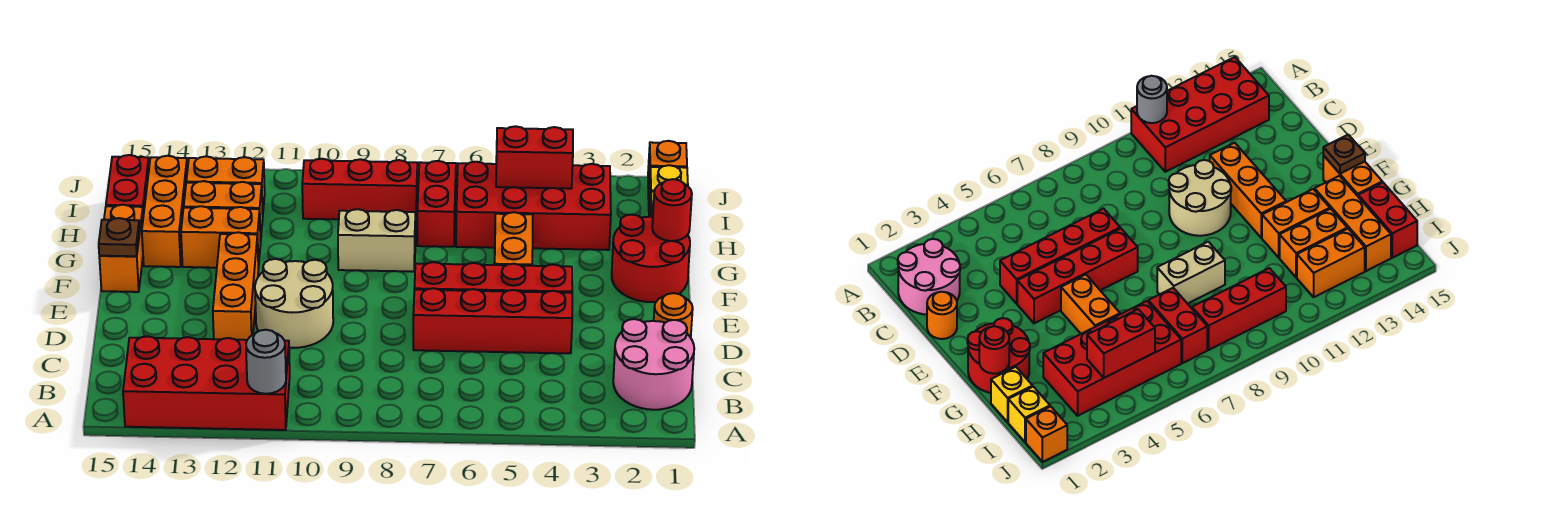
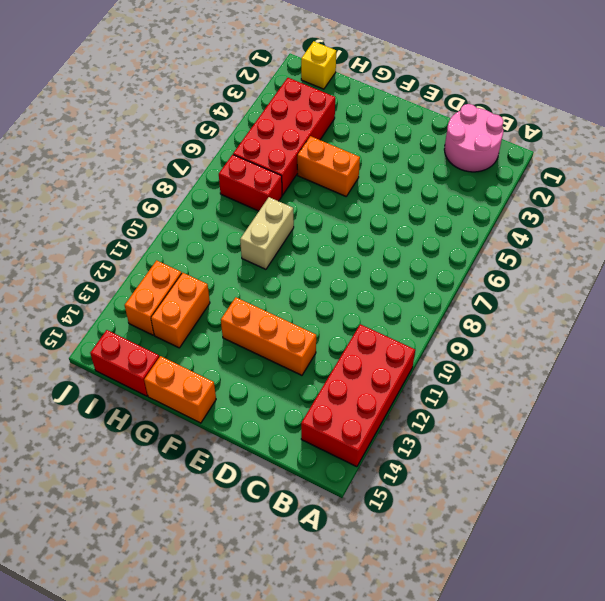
none -> orange round brick D1 level 1
none -> red brick D4:D7 level 1
none -> tan round brick D10:E11 level 1

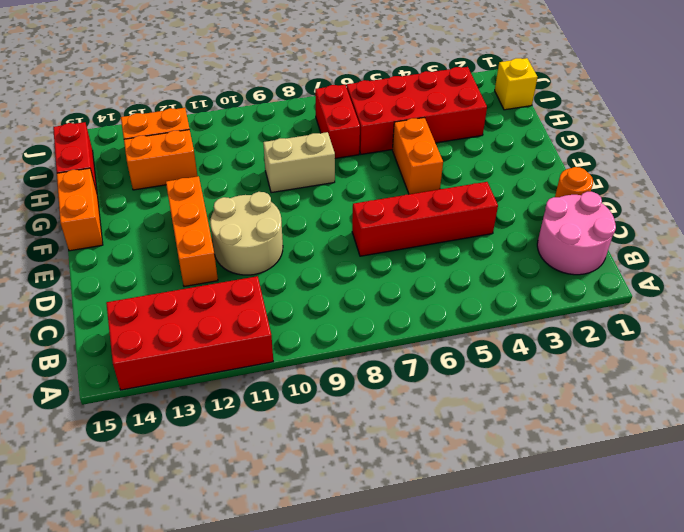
none -> red brick E4:E7 level 1
none -> red round brick F1:G2 level 1
none -> orange brick G12:G13 level 1

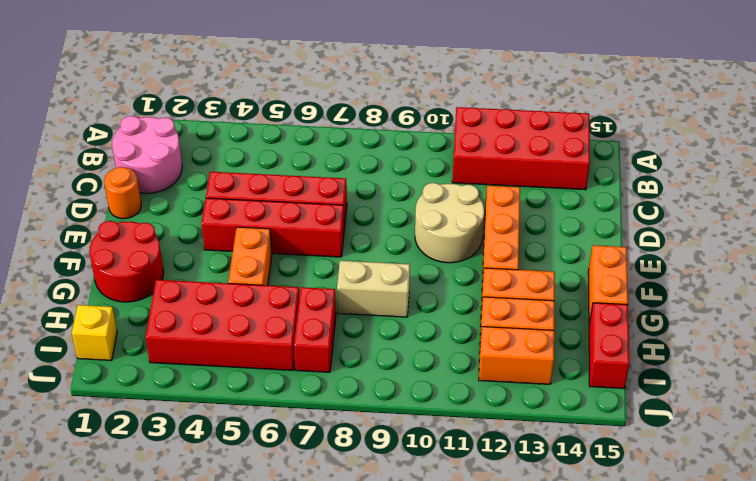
none -> orange brick G14:I14 level 1
none -> yellow brick H1 level 1
none -> red brick I8:I10 level 1

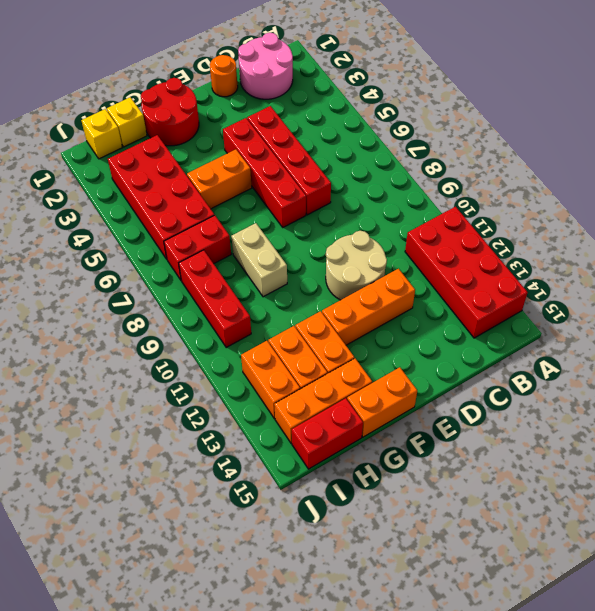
none -> orange brick J1 level 1
none -> grey round brick A11 level 2
none -> brown plate F15 level 2

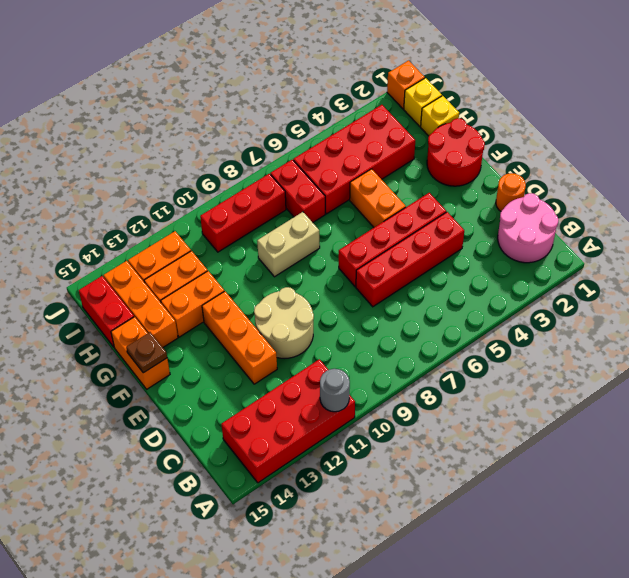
none -> red round brick G1 level 2
none -> red brick I4:I5 level 2

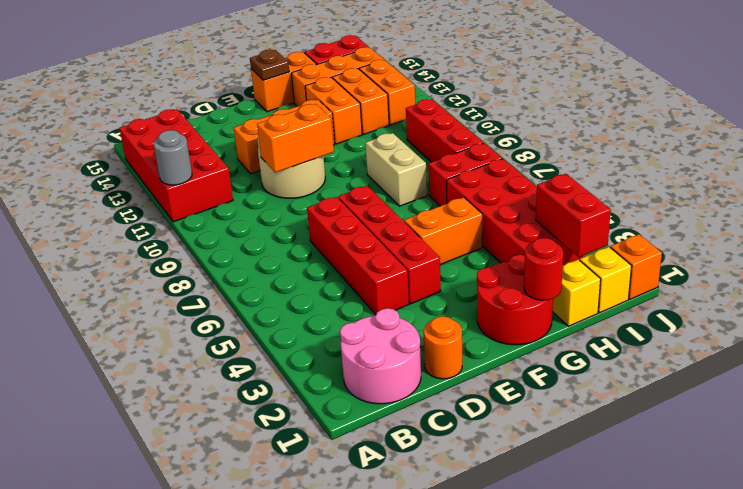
orange brick D10:E10 level 2 -> none
red brick I2:I3 level 2 -> red brick I4:I5 level 2

